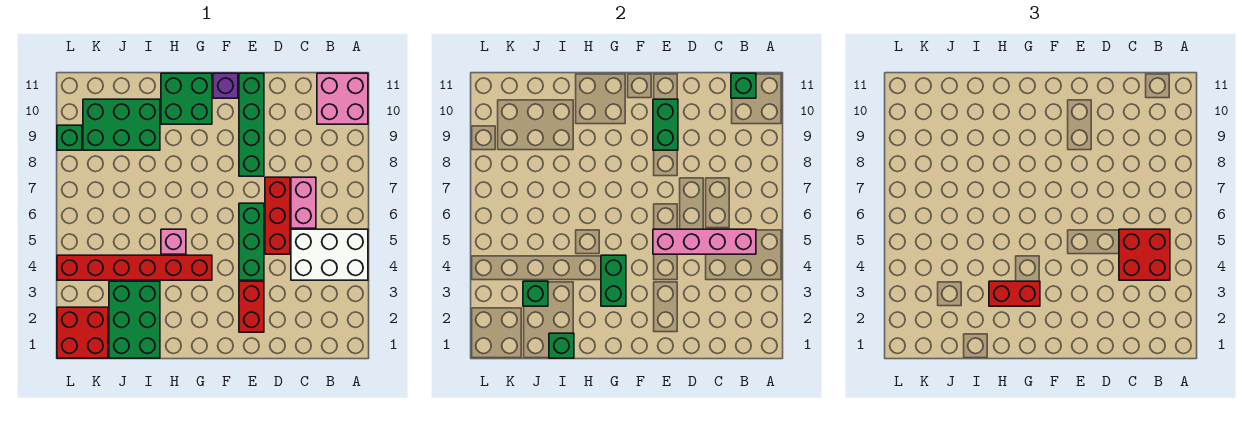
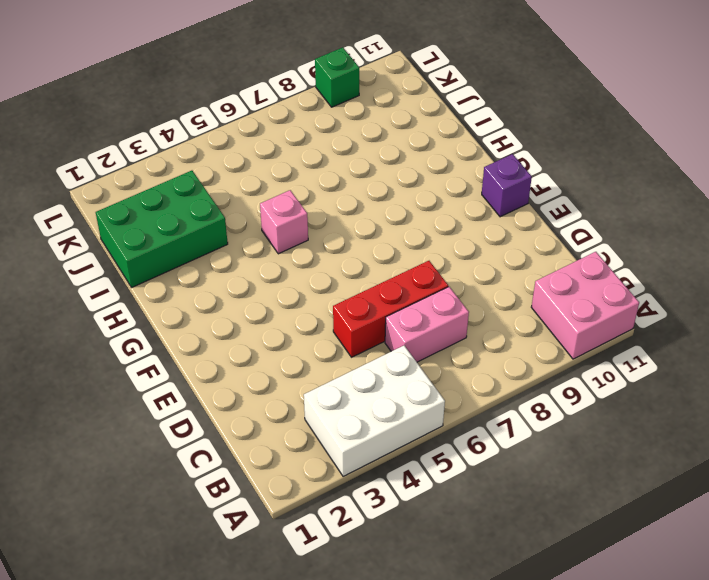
white brick A3:B5 level 1 -> white brick A4:C5 level 1
none -> red brick E2:E3 level 1
none -> green brick E4:E6 level 1
none -> green brick E8:E11 level 1

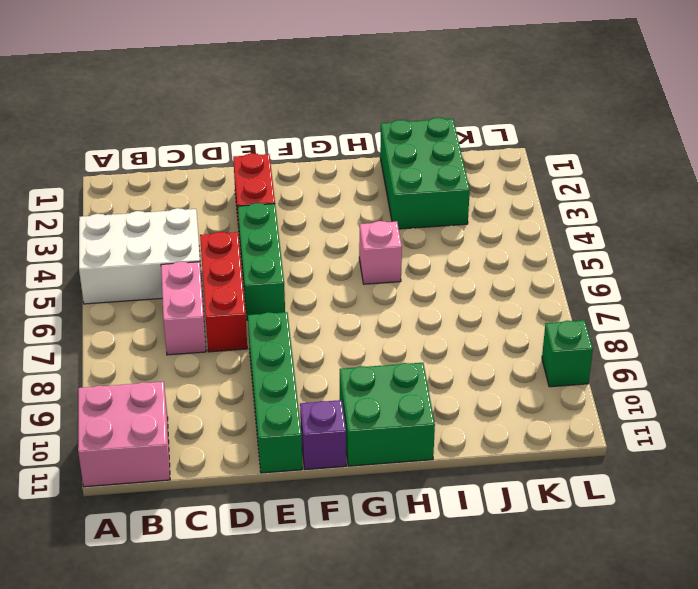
none -> red brick G4:L4 level 1
none -> green brick I9:K10 level 1
none -> red brick K1:L2 level 1

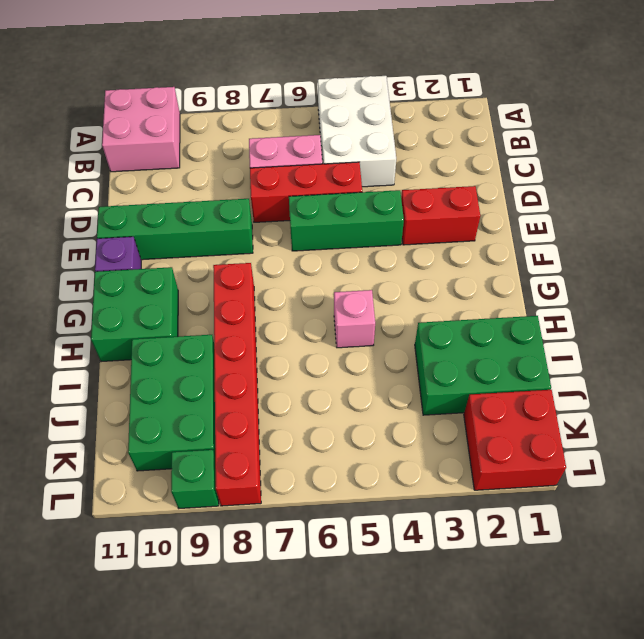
red brick G8:L8 level 1 -> red brick G4:L4 level 1
none -> pink brick B5:E5 level 2
none -> green brick B11 level 2
none -> green brick E9:E10 level 2

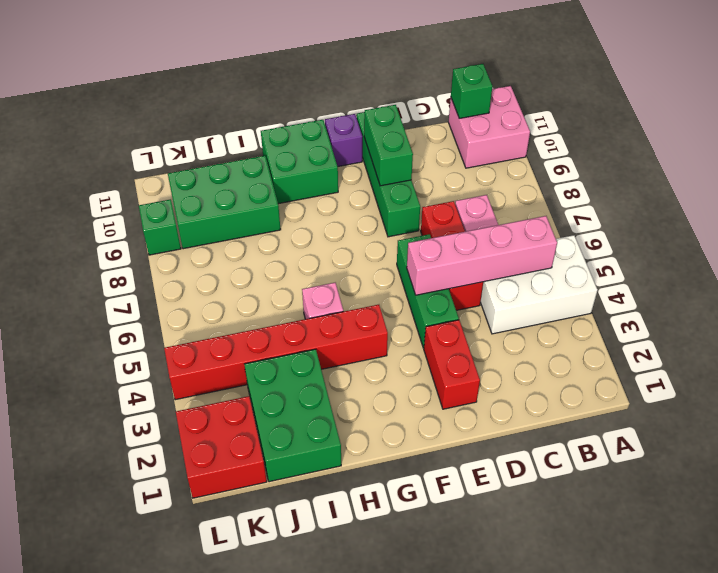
none -> green brick G3:G4 level 2
none -> green brick I1 level 2
none -> green brick J3 level 2

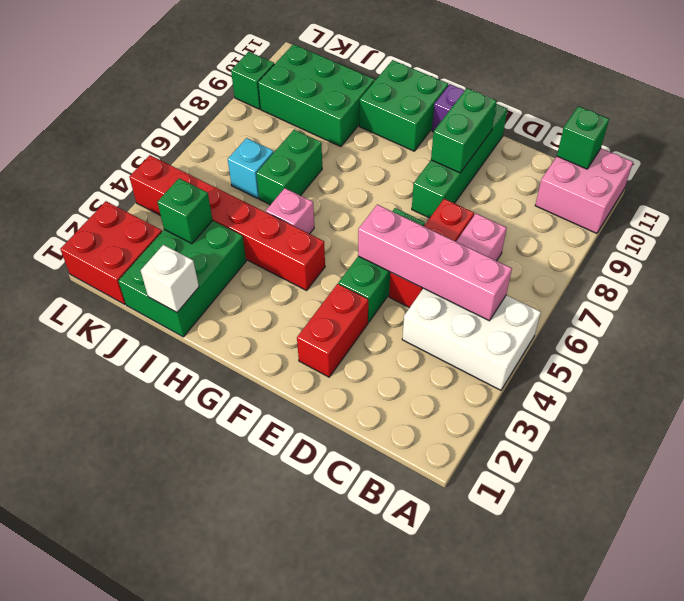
white brick I1 level 2 -> green brick I1 level 2
green brick I6:I7 level 1 -> green brick G3:G4 level 2
cyan brick J6 level 1 -> none
none -> red brick B4:C5 level 3
none -> red brick G3:H3 level 3

